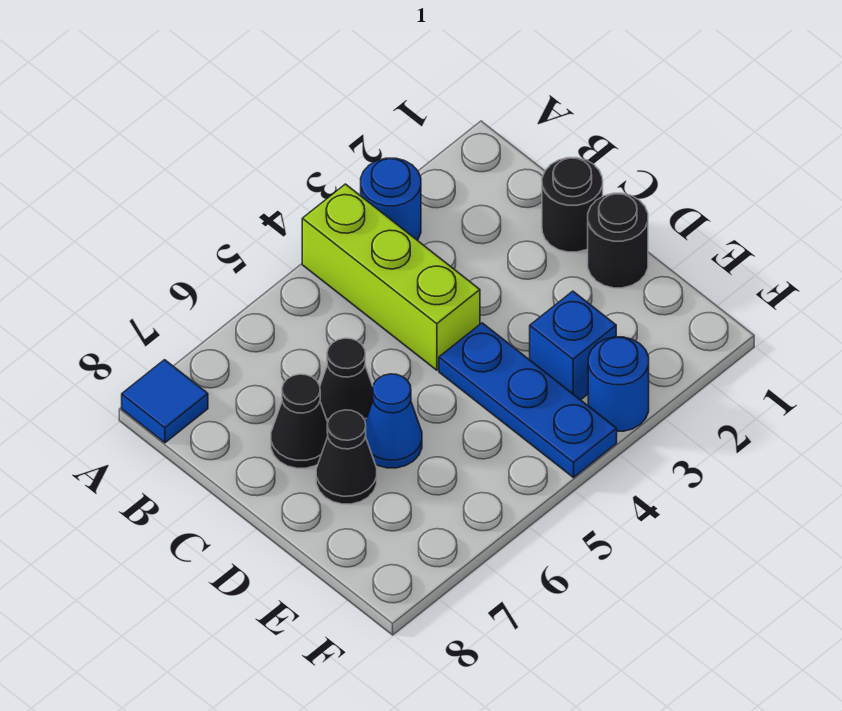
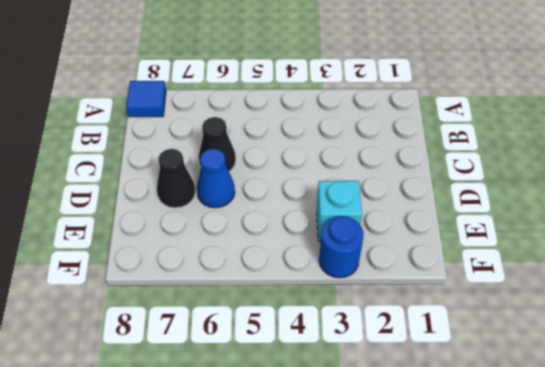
cyan brick E3 level 1 -> blue brick E3 level 1
none -> blue round brick A3 level 1
none -> lime brick A4:C4 level 1
none -> black round brick C1 level 1

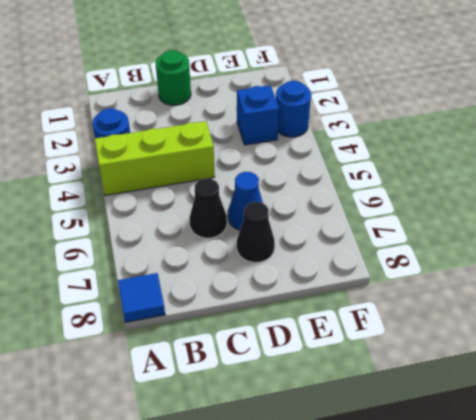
green round brick C1 level 1 -> black round brick C1 level 1
none -> black cone C7 level 1
none -> black round brick D1 level 1
none -> blue plate D4:F4 level 1

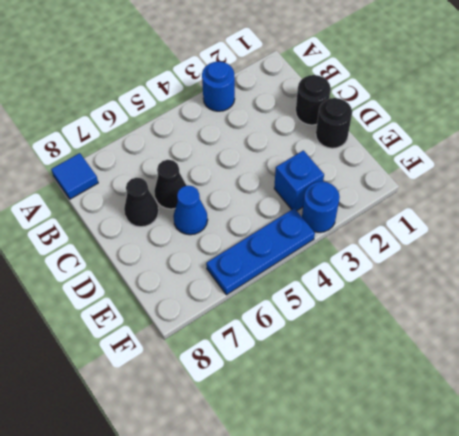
blue plate F4:F6 level 1 -> blue plate D4:F4 level 1
none -> lime brick A4:C4 level 1
none -> black cone D7 level 1

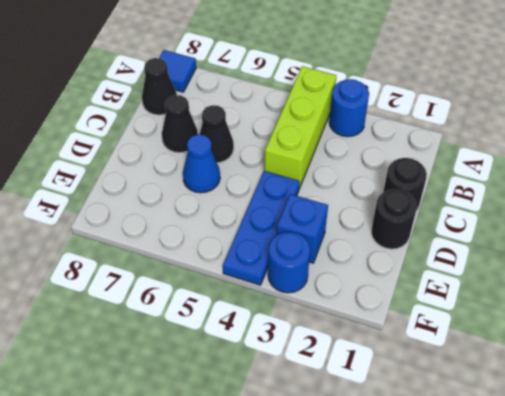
black cone B8 level 1 -> black cone D7 level 1

